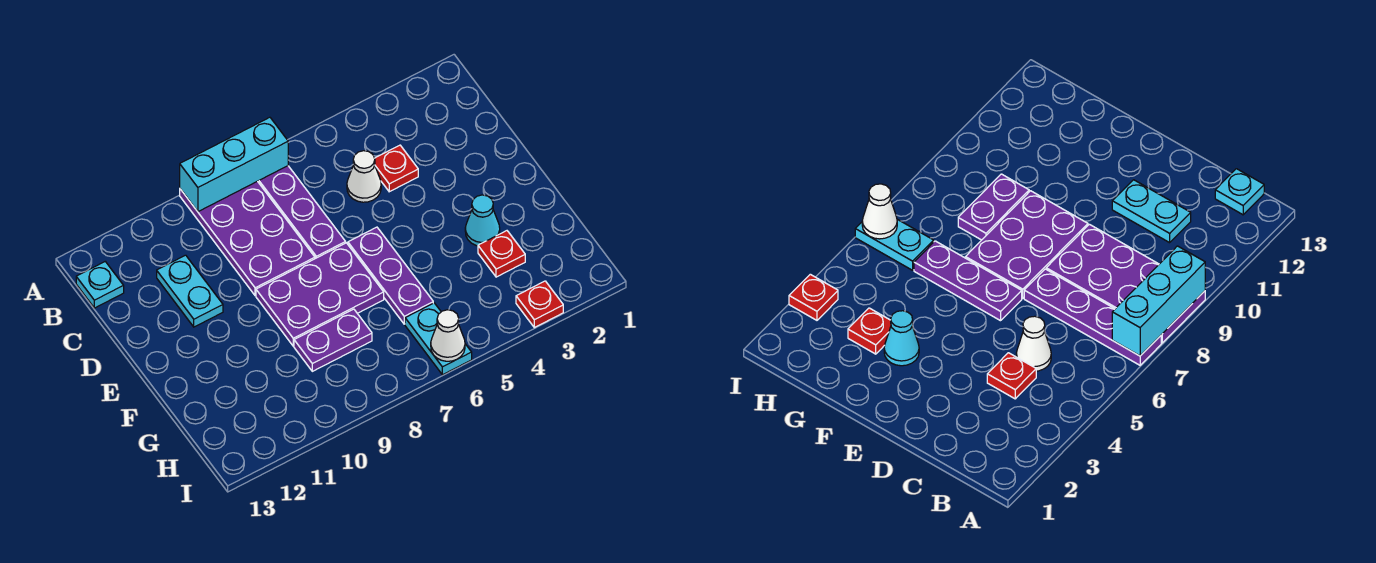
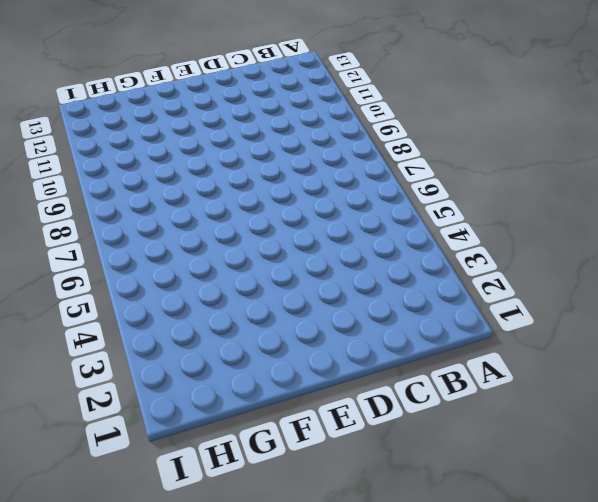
none -> purple plate A7:D7 level 1
none -> purple plate A8:D9 level 1
none -> cyan plate B13 level 1

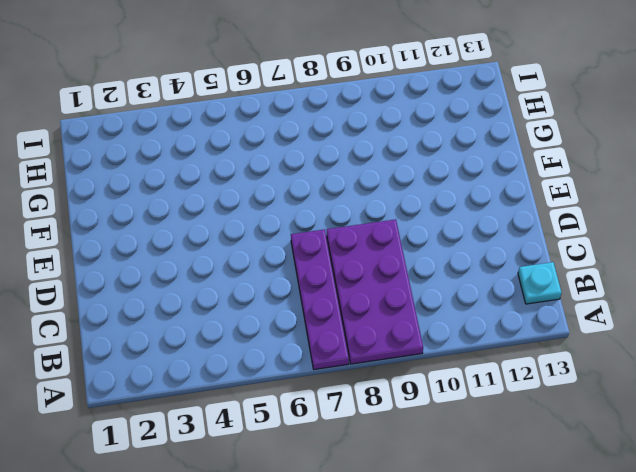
none -> red plate C4 level 1
none -> white cone C5 level 1
none -> cyan plate C11:D11 level 1

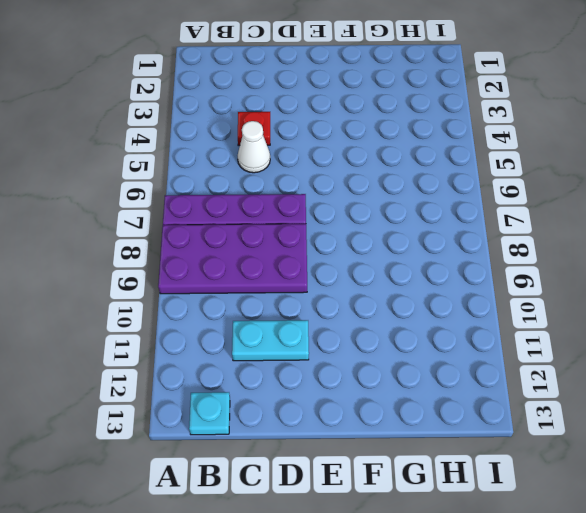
none -> purple plate E6:G6 level 1
none -> purple plate E7:F9 level 1
none -> cyan cone F3 level 1

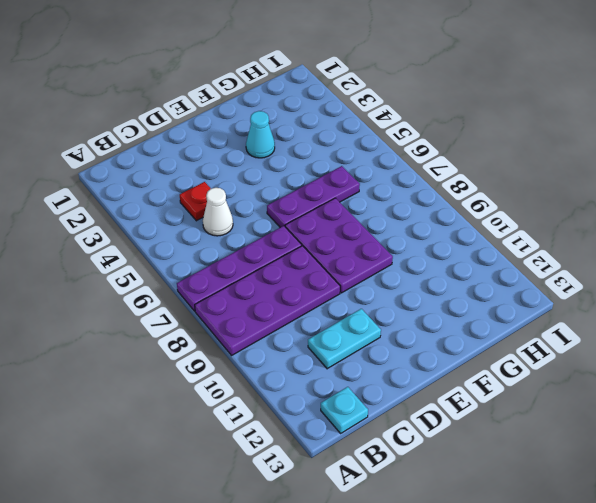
none -> red plate G3 level 1
none -> purple plate G8:G9 level 1
none -> cyan plate H6:I6 level 1

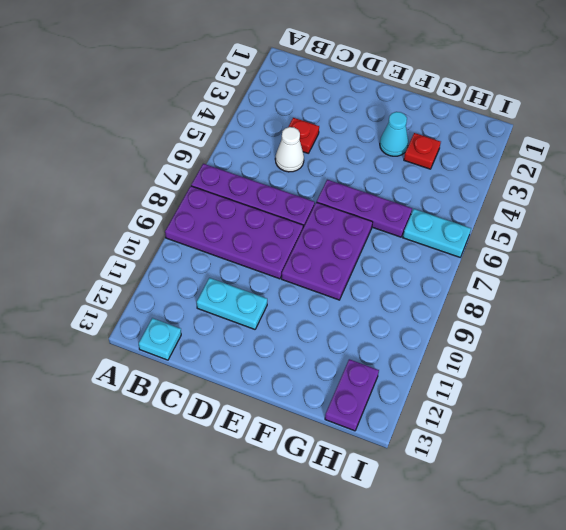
purple plate H12:H13 level 1 -> purple plate G8:G9 level 1
none -> red plate I3 level 1
none -> cyan brick A7:A9 level 2
none -> white cone I6 level 2

